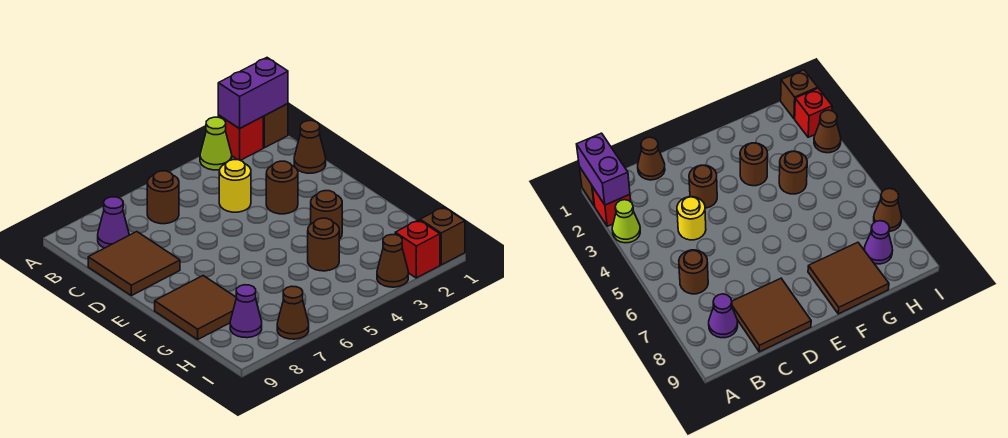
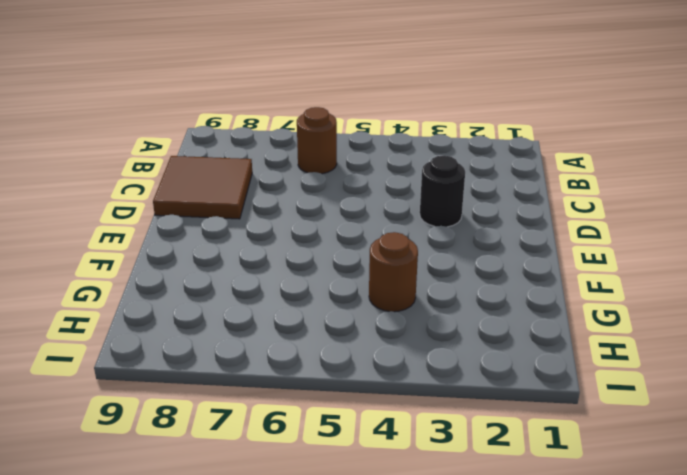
black round brick D3 level 1 -> brown round brick D3 level 1
none -> brown brick A1 level 1
none -> red brick A2 level 1
none -> lime cone A3 level 1

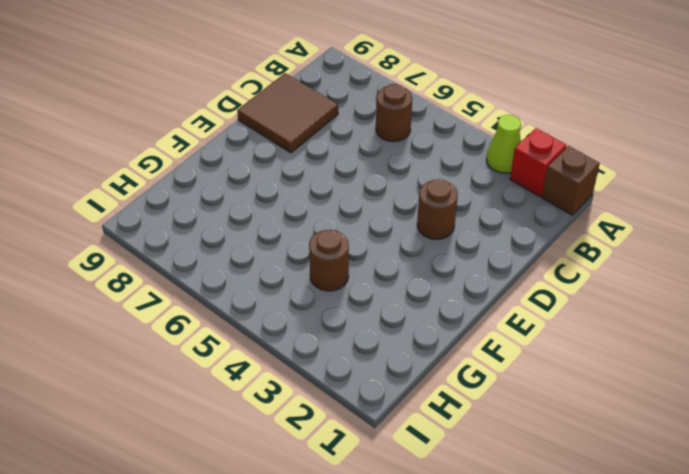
none -> purple cone B8 level 1
none -> brown cone C1 level 1
none -> yellow round brick C4 level 1

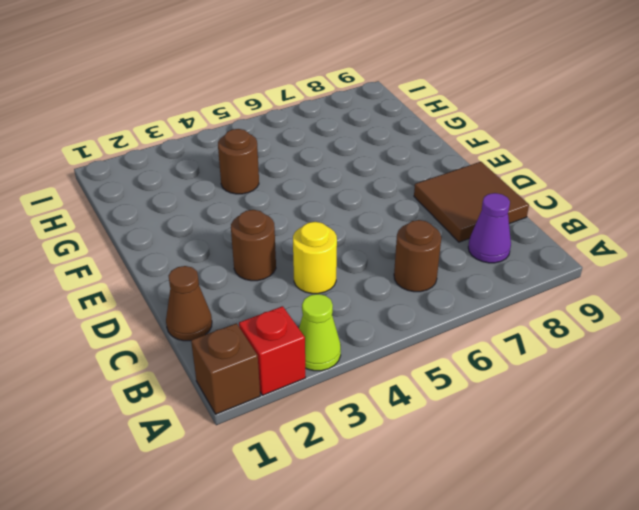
none -> brown round brick F3 level 1
none -> brown tile F8:G9 level 1
none -> purple cone H8 level 1

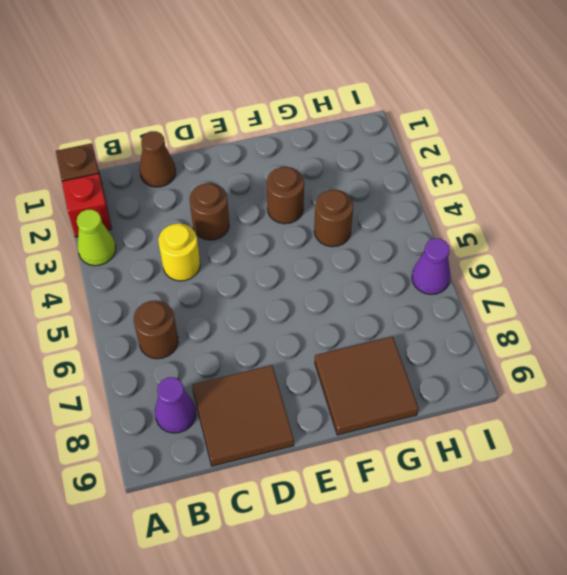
purple cone I6 level 1 -> purple cone H8 level 1
none -> brown brick I1 level 1
none -> red brick I2 level 1
none -> brown cone I3 level 1

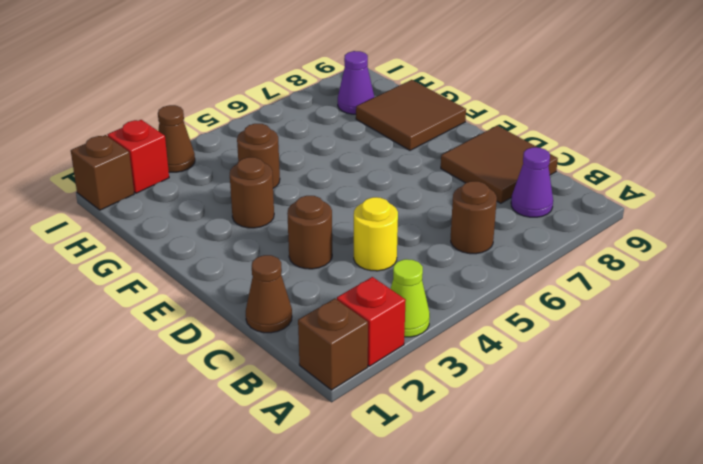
none -> brown cone I7 level 1
none -> purple brick A1:A2 level 2

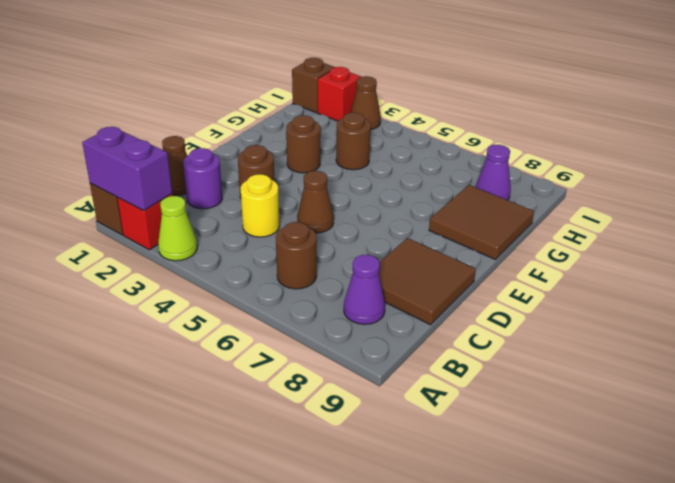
purple round brick C2 level 1 -> none
brown cone D5 level 1 -> brown cone I7 level 1

